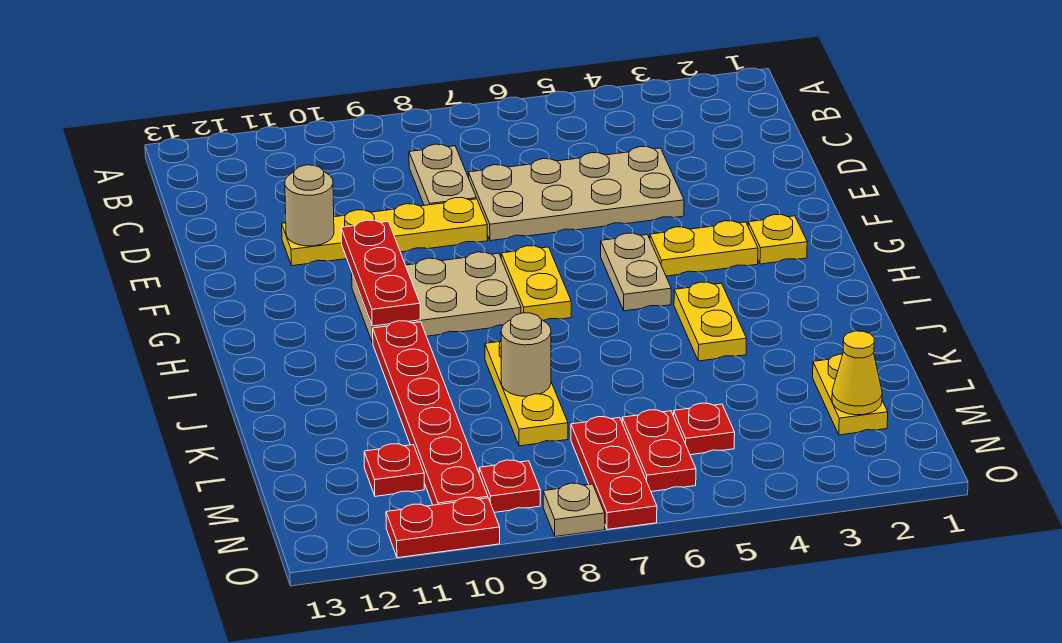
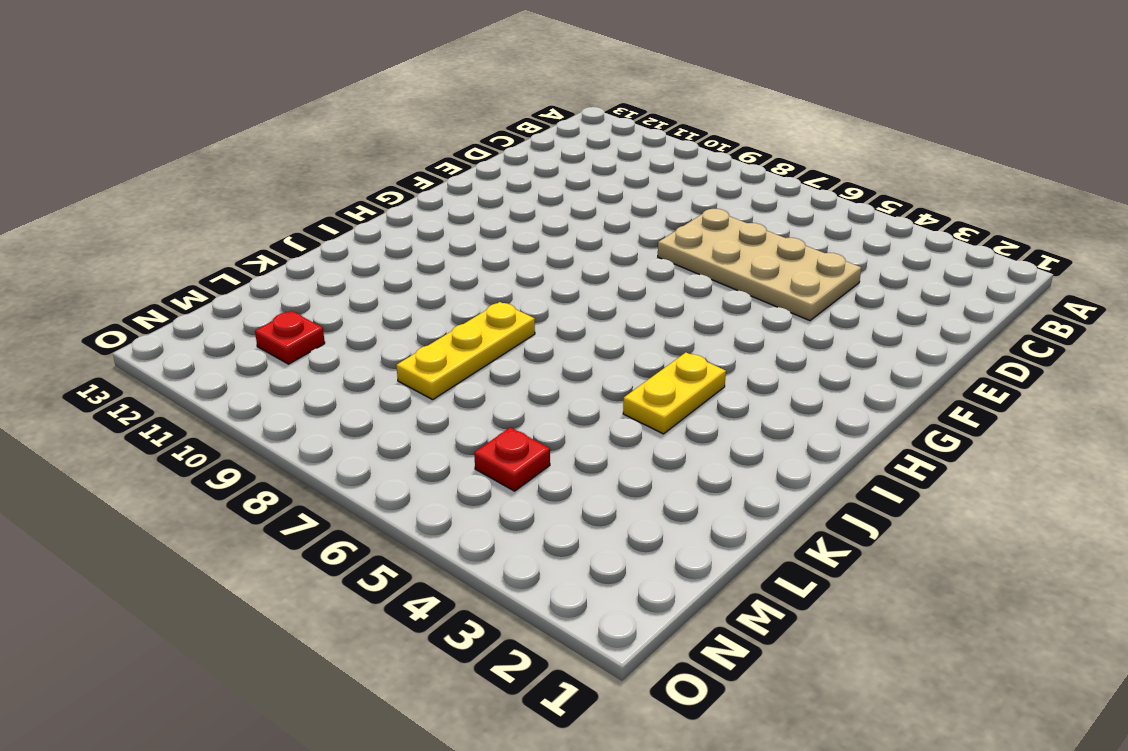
none -> tan plate C8:D8 level 1
none -> yellow plate E8:E11 level 1
none -> yellow plate G2 level 1

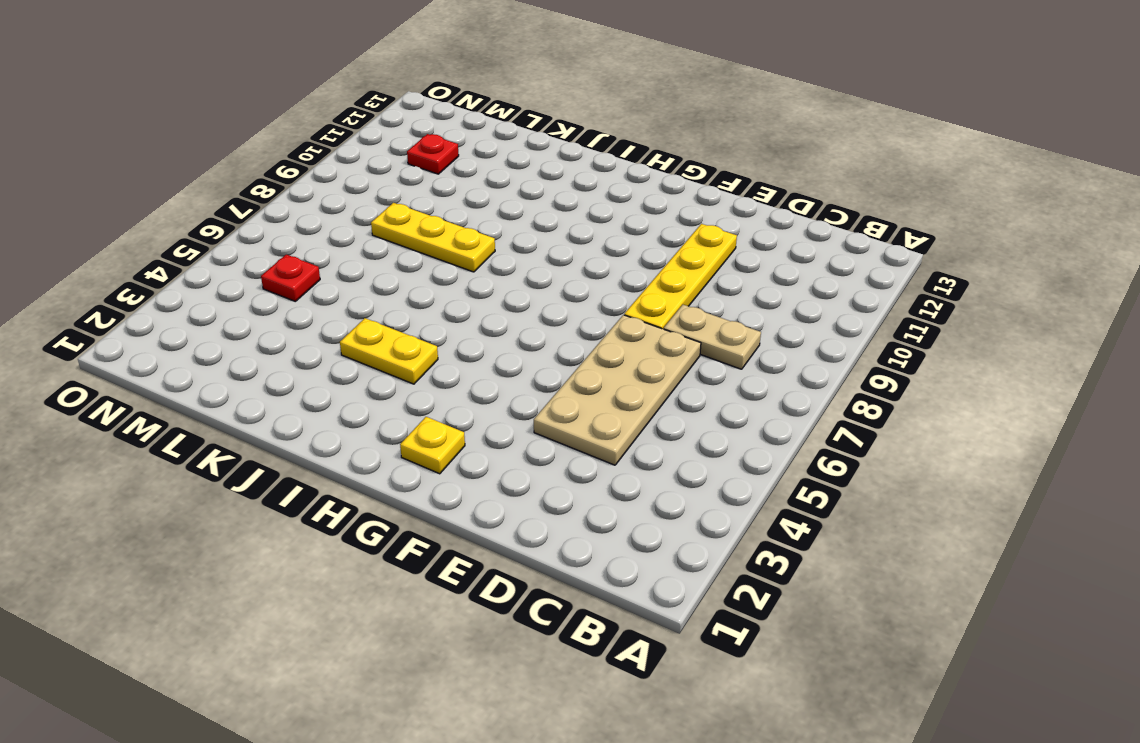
none -> yellow plate G3:G4 level 1
none -> tan plate G5:H5 level 1
none -> yellow plate G7:H7 level 1

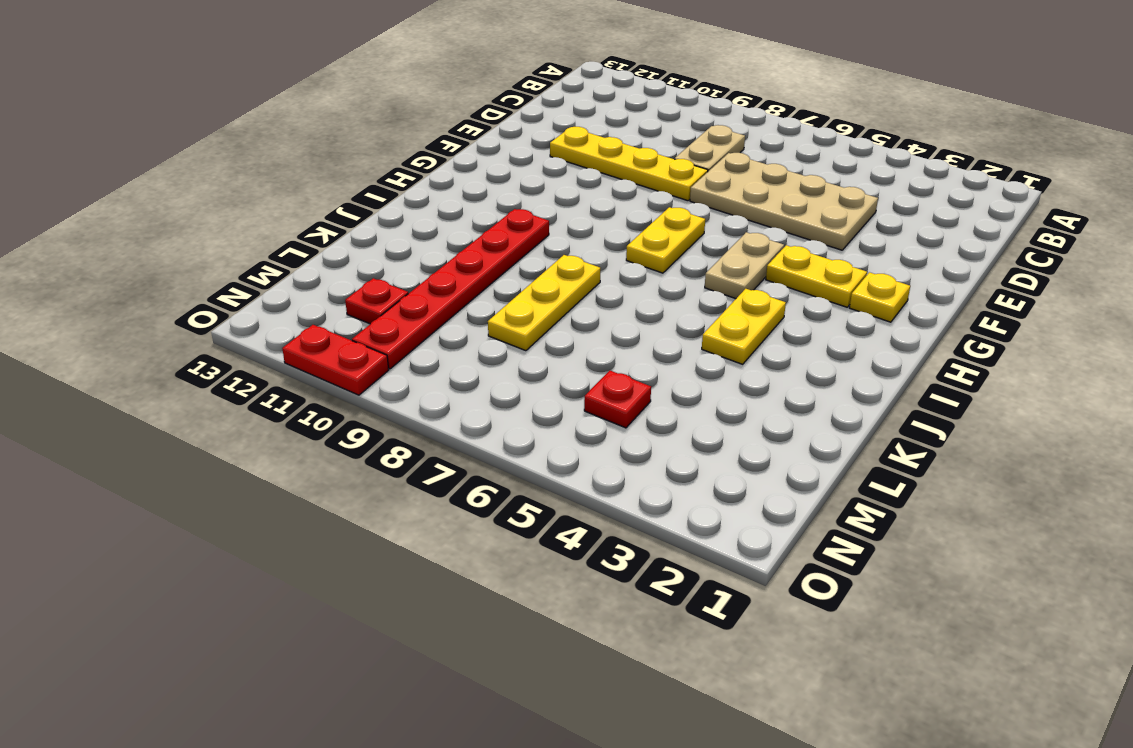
none -> tan plate G8:H10 level 1
none -> yellow plate L2:M2 level 1
none -> red plate M6:N6 level 1

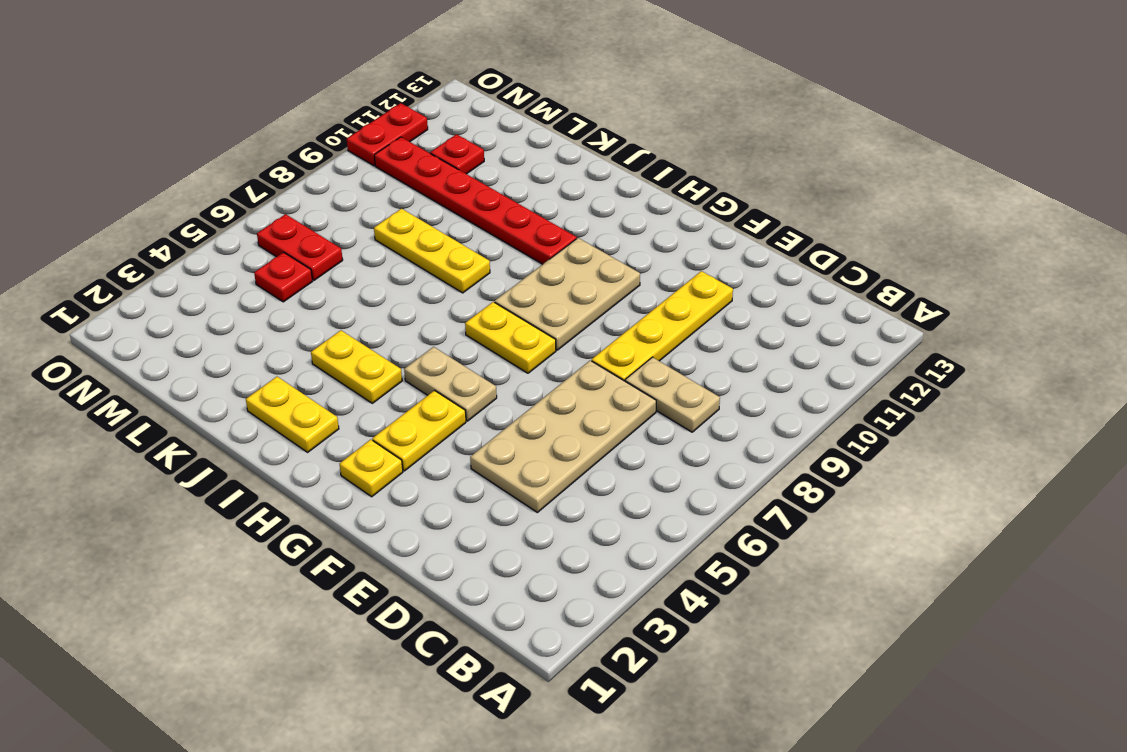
yellow plate I2:J2 level 1 -> yellow plate L2:M2 level 1
none -> red plate M7:O7 level 1
none -> red plate N9 level 1
none -> tan plate O8 level 1

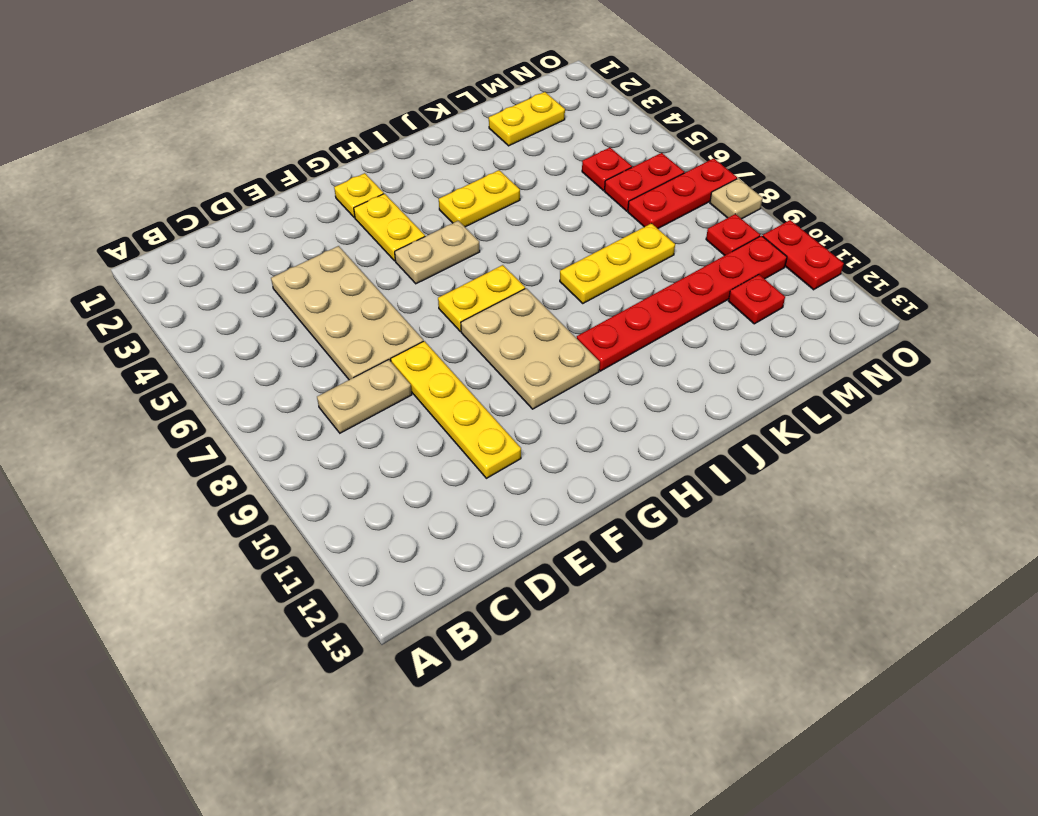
none -> tan round brick E11 level 2
none -> red plate F10:H10 level 2
none -> tan round brick K8 level 2

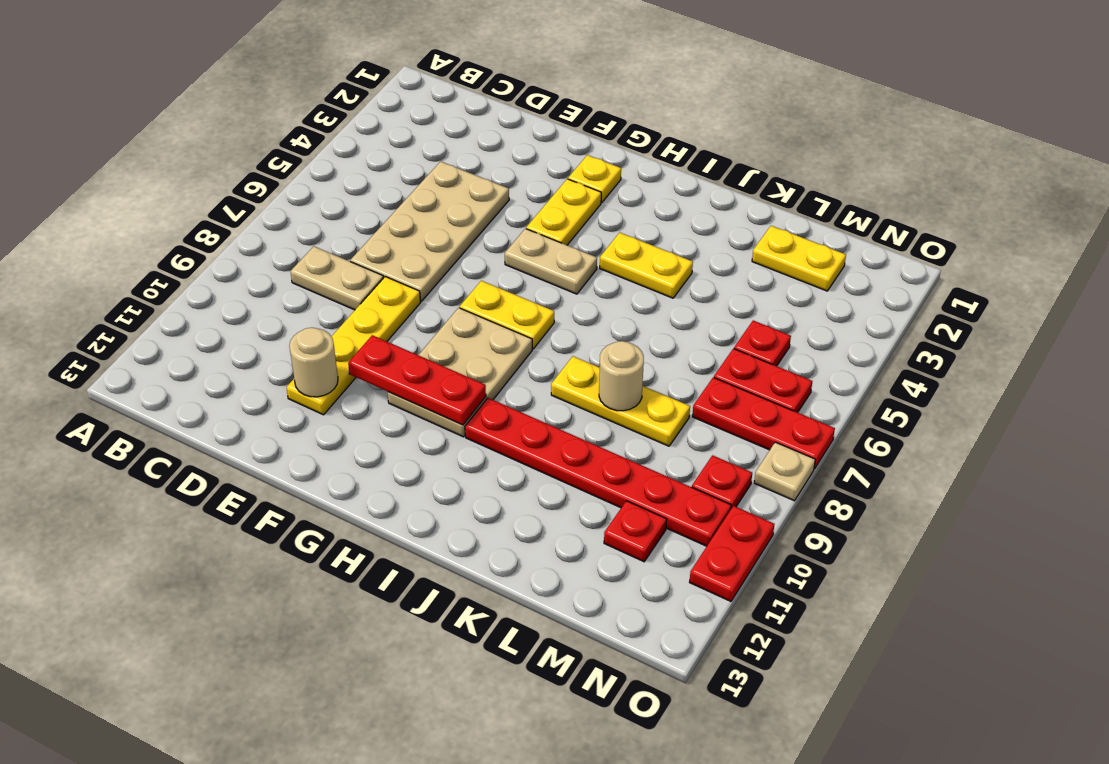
none -> yellow cone M2 level 2

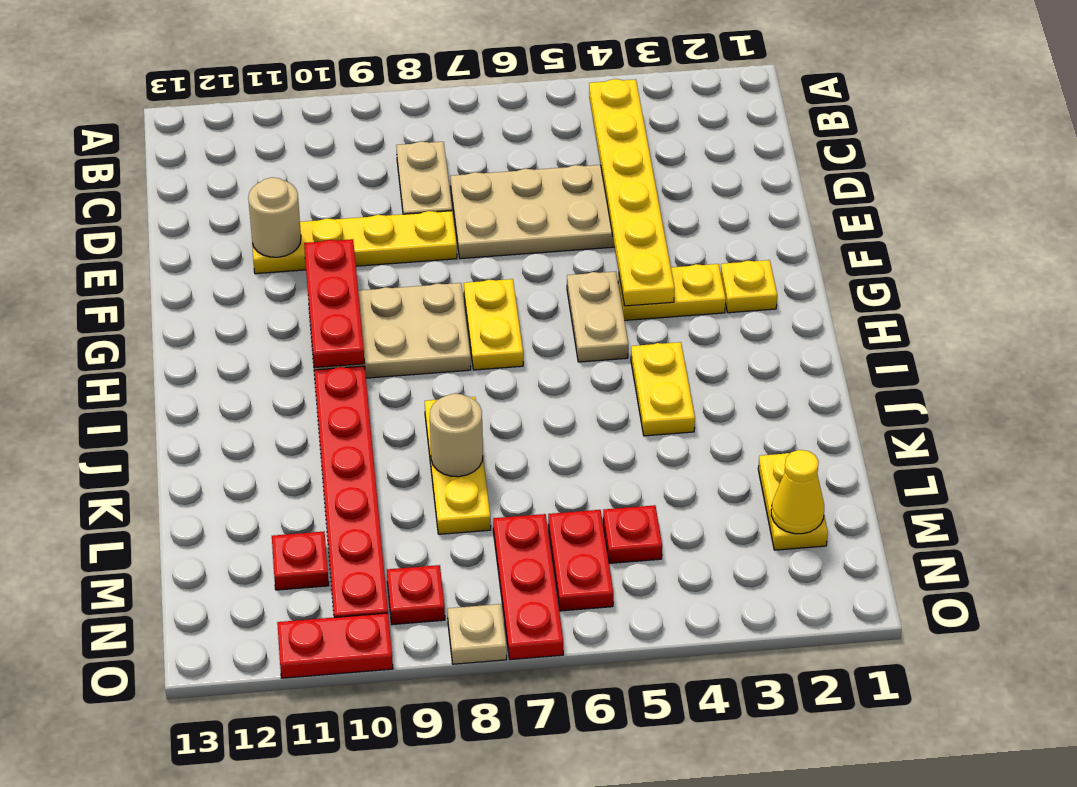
yellow plate B4:G4 level 2 -> none

